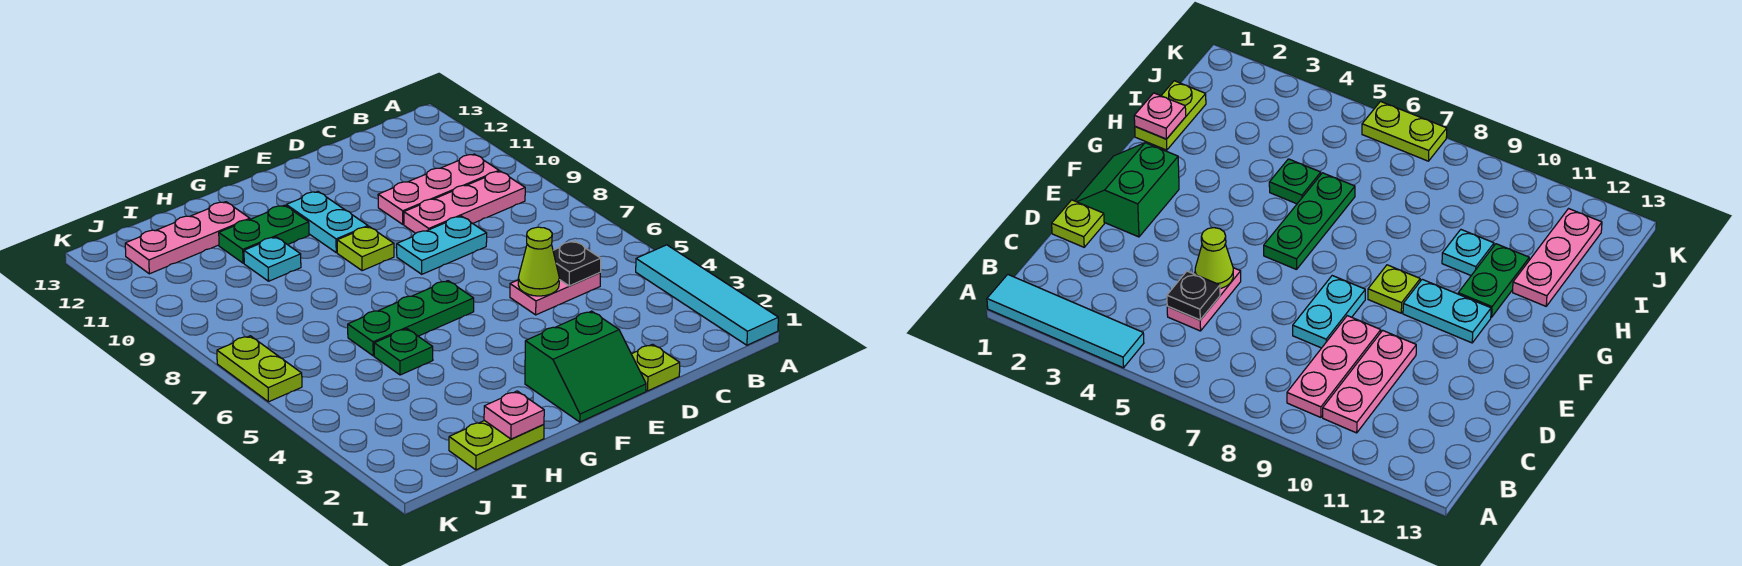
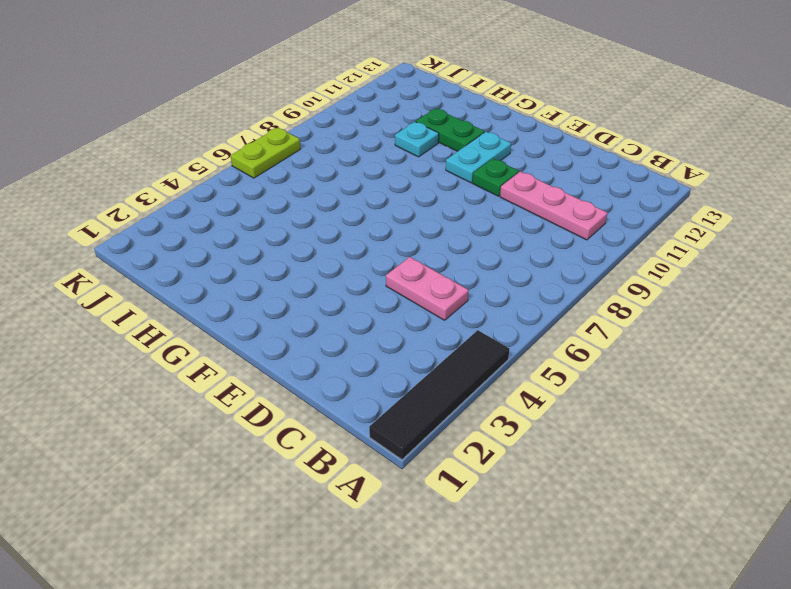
black tile A1:A4 level 1 -> cyan tile A1:A4 level 1
green plate E10 level 1 -> green plate H5 level 1
none -> pink plate B9:D9 level 1
none -> lime plate D1 level 1
none -> cyan plate D8:E8 level 1

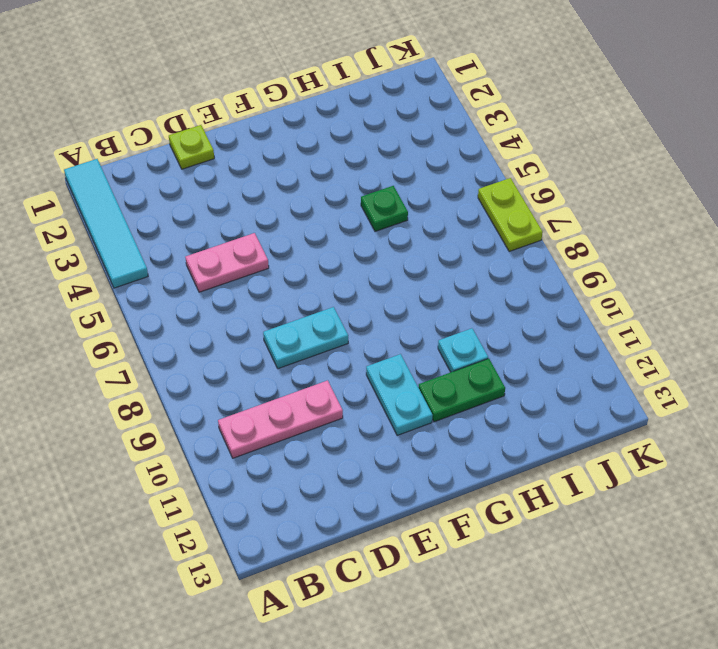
none -> pink plate B9:D9 level 1
none -> green slope E1:F2 level 1 top 2
none -> green plate F6:H6 level 1

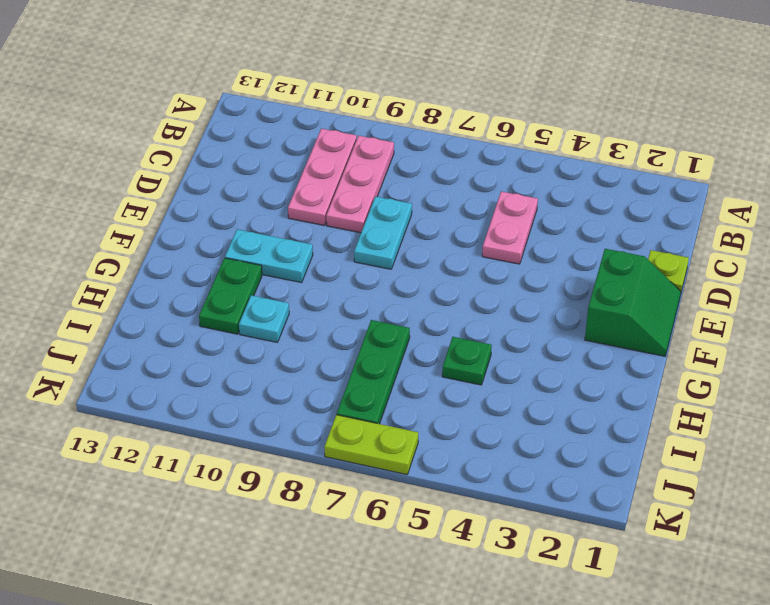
green plate H7:J7 level 1 -> green plate F6:H6 level 1
none -> cyan tile A1:A4 level 1
none -> lime plate F9 level 1
none -> lime plate H1:I1 level 1

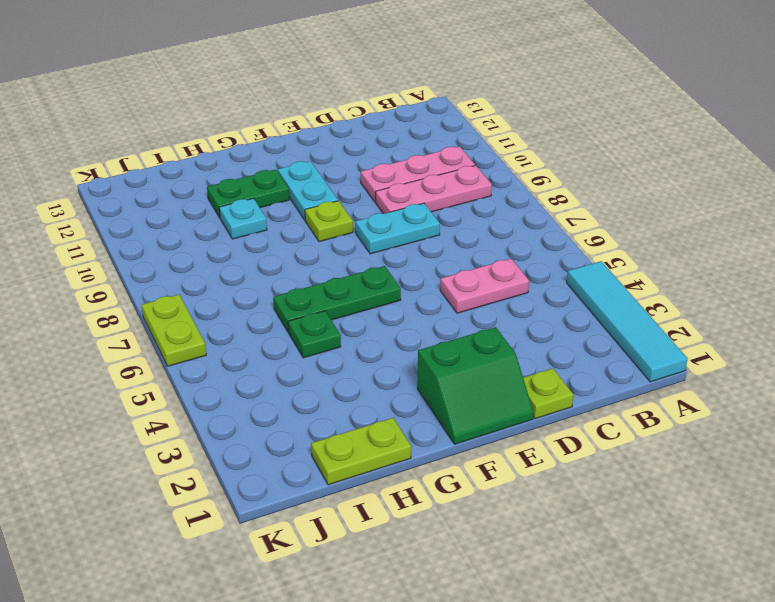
none -> pink plate H12:J12 level 1
none -> black plate C5 level 2
none -> lime cone D5 level 2

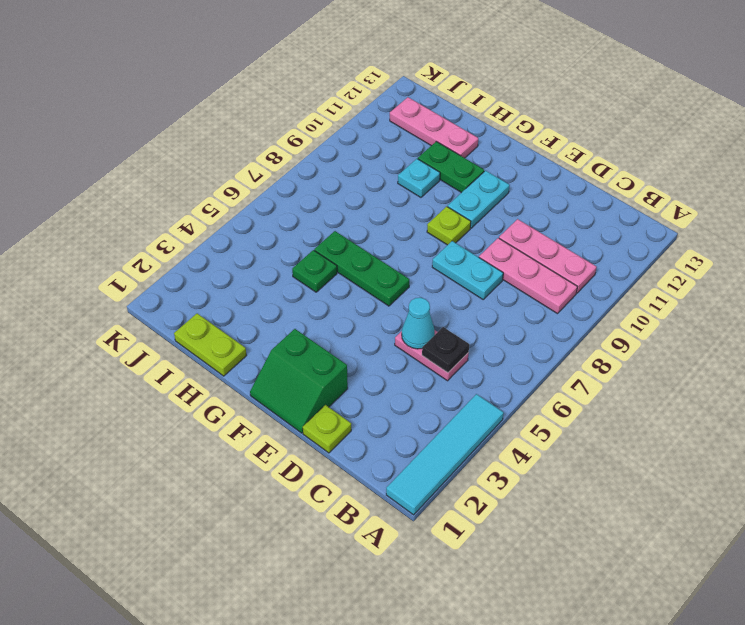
cyan cone D5 level 2 -> lime cone D5 level 2
none -> lime plate K6:K7 level 1
none -> pink plate H1 level 2

